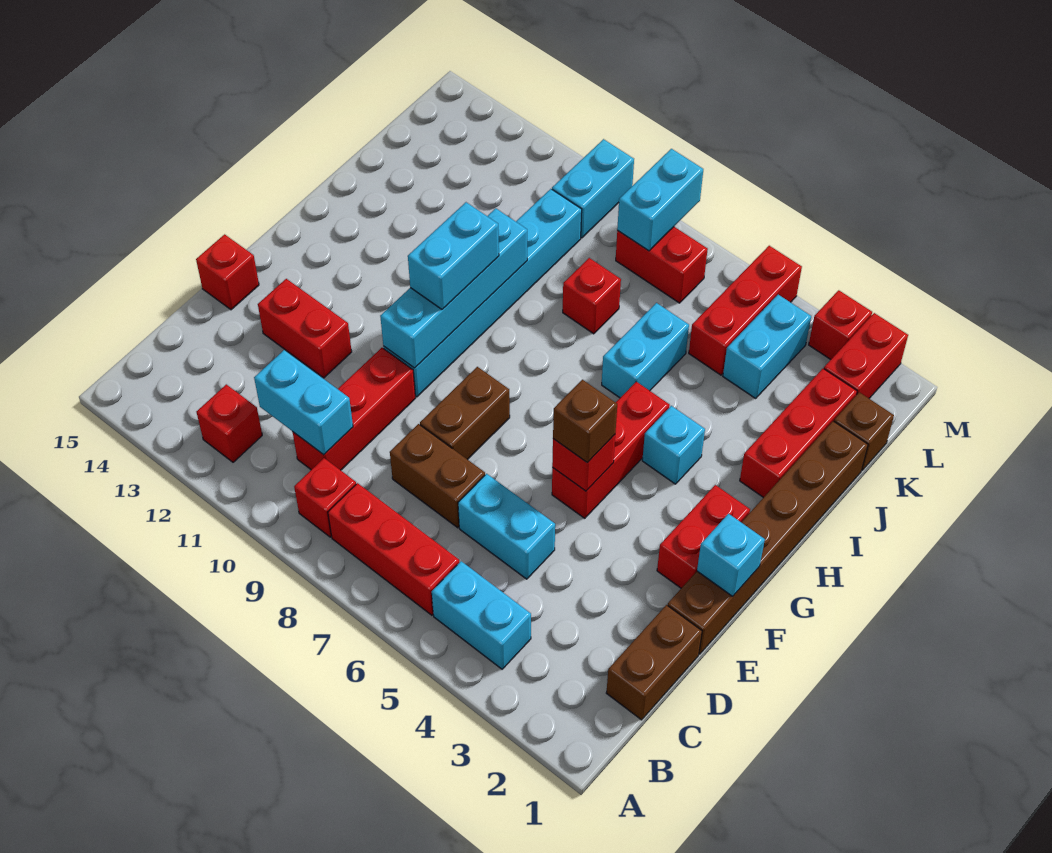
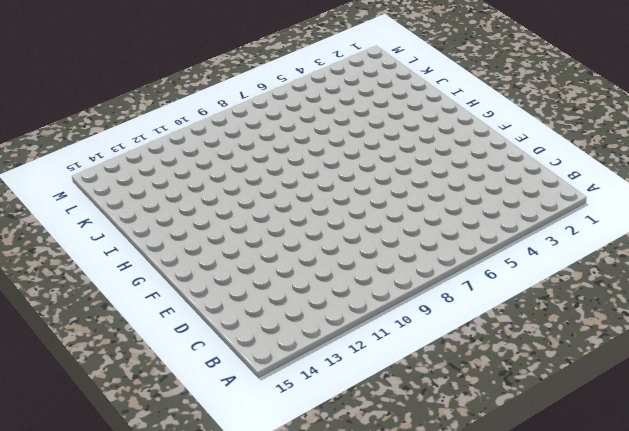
none -> cyan brick B4:B5 level 1
none -> red brick B6:B8 level 1
none -> red brick B9 level 1
none -> red brick B12 level 1

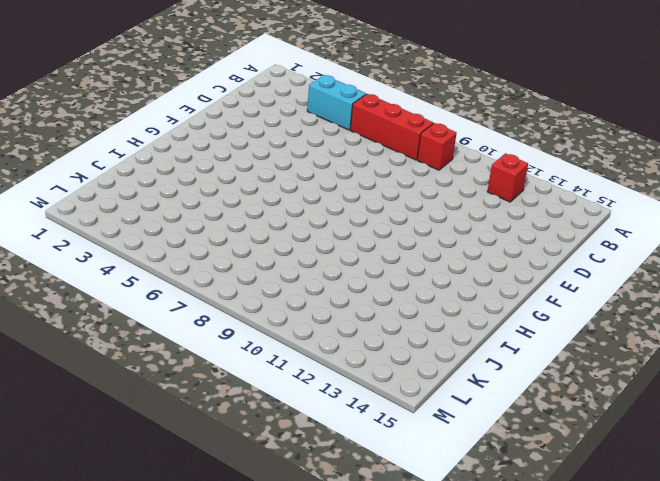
none -> brown brick C1:D1 level 1
none -> red brick C10:E10 level 1
none -> cyan brick D5:D6 level 1
none -> brown brick D7:D8 level 1

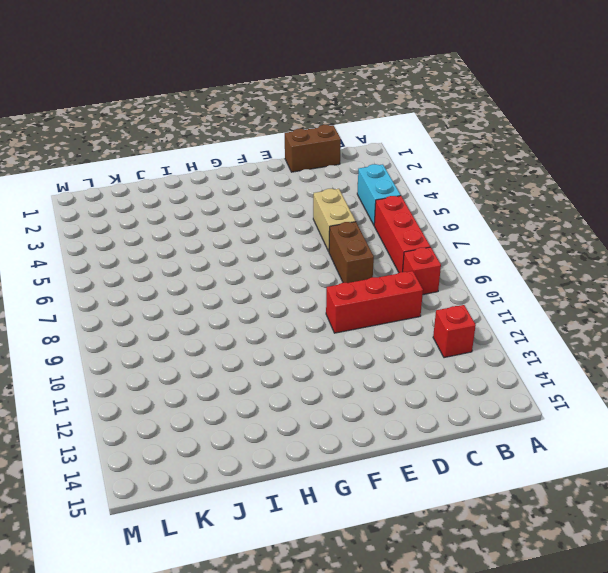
tan brick D5:D6 level 1 -> cyan brick D5:D6 level 1
none -> brown brick E1:J1 level 1
none -> brown brick E8:F8 level 1
none -> red brick E12:E13 level 1
none -> red brick E15 level 1

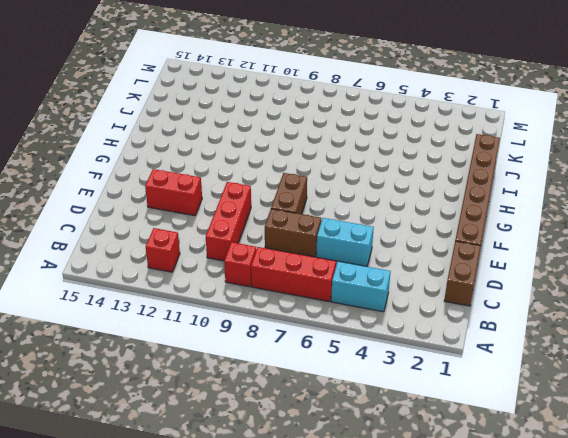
none -> red brick E15 level 1
none -> red brick F2:G2 level 1
none -> red brick F5:H5 level 1
none -> cyan brick F10:K10 level 1

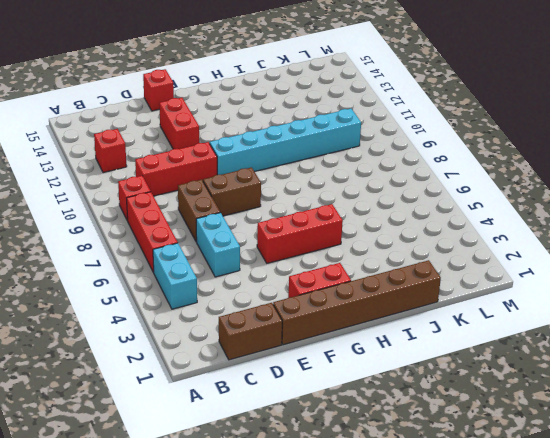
none -> cyan brick H4 level 1
none -> red brick I2:K2 level 1
none -> cyan brick I6:J6 level 1
none -> red brick J8 level 1

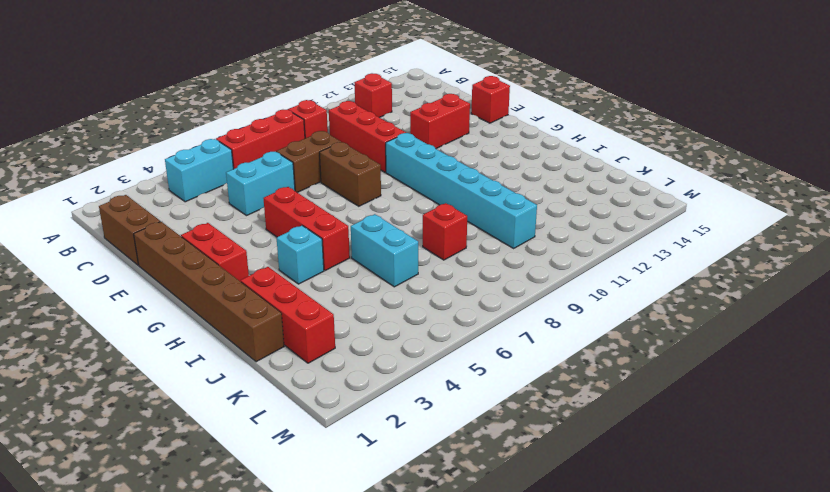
none -> brown brick K1 level 1
none -> cyan brick K4:L4 level 1
none -> red brick K5:M5 level 1
none -> red brick L2:M2 level 1

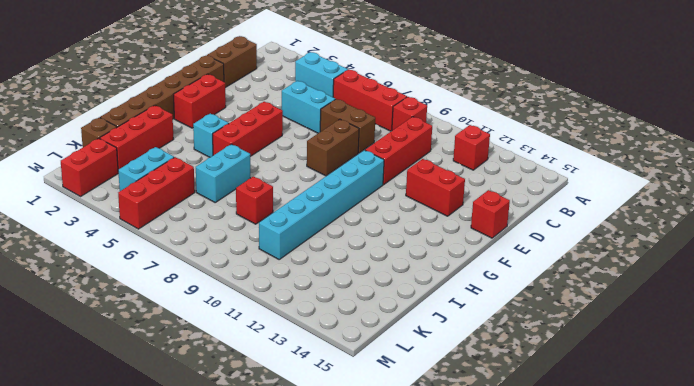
none -> red brick L7:L8 level 1
none -> cyan brick L10:M10 level 1
none -> red brick M3 level 1
none -> cyan brick C10:C11 level 2

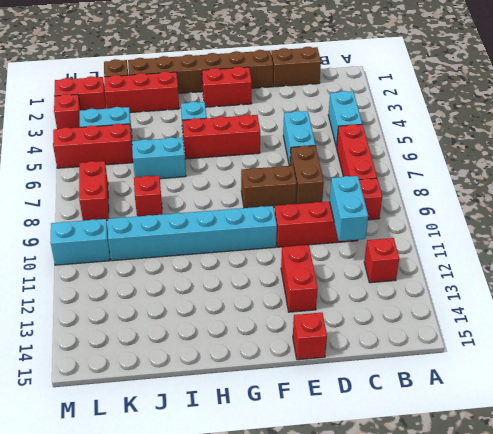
none -> cyan brick F1 level 2
none -> red brick F5 level 2
none -> cyan brick F10:I10 level 2
none -> cyan brick L8:M8 level 2

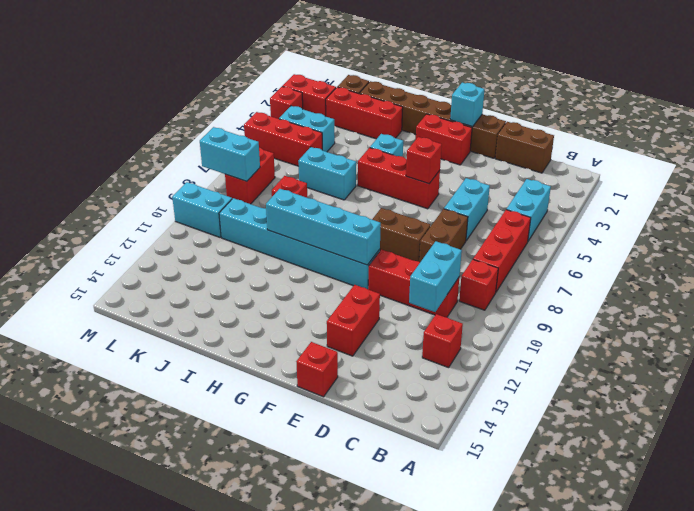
none -> brown brick F5 level 3
none -> cyan brick G10:H10 level 3

